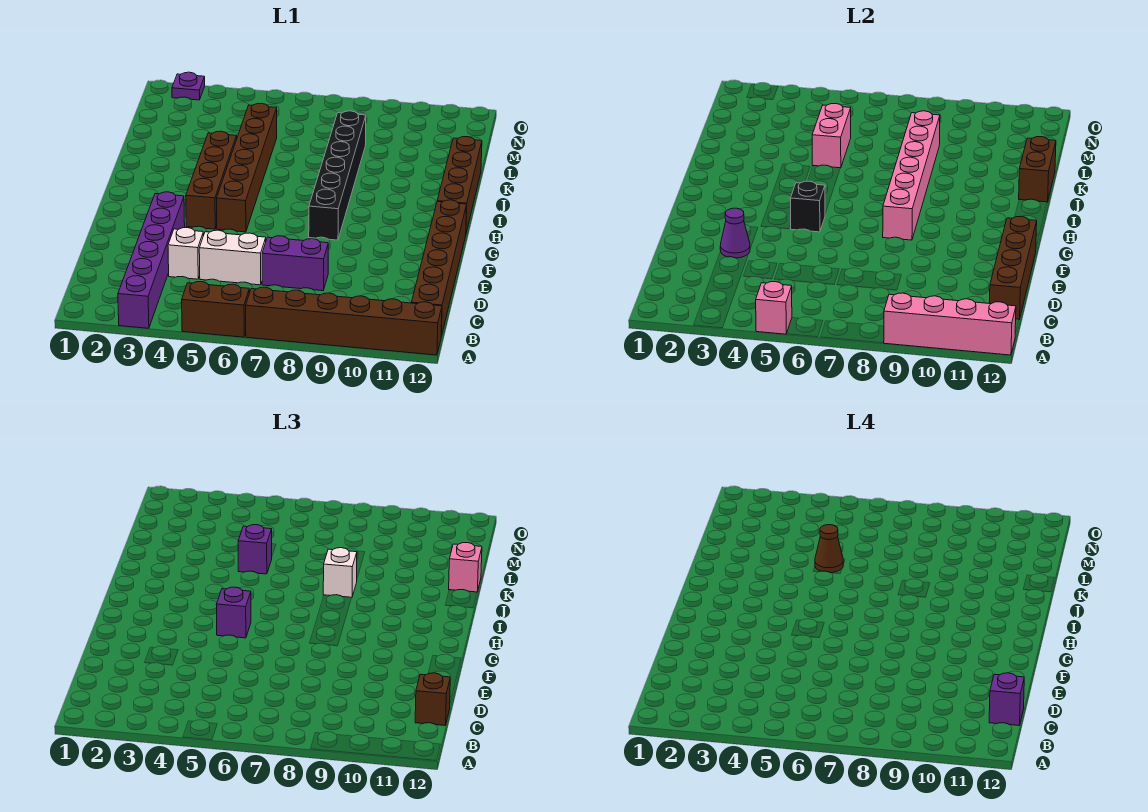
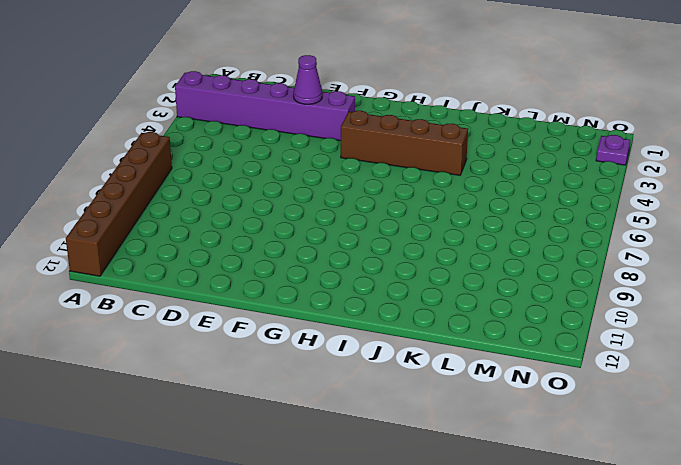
none -> brown brick A5:A6 level 1
none -> brown brick B12:G12 level 1
none -> white brick D4 level 1

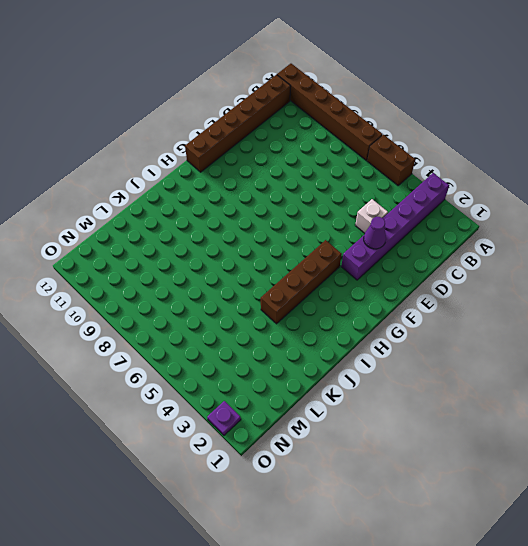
none -> white brick D5:D6 level 1
none -> purple brick D7:D8 level 1
none -> brown brick G5:L5 level 1

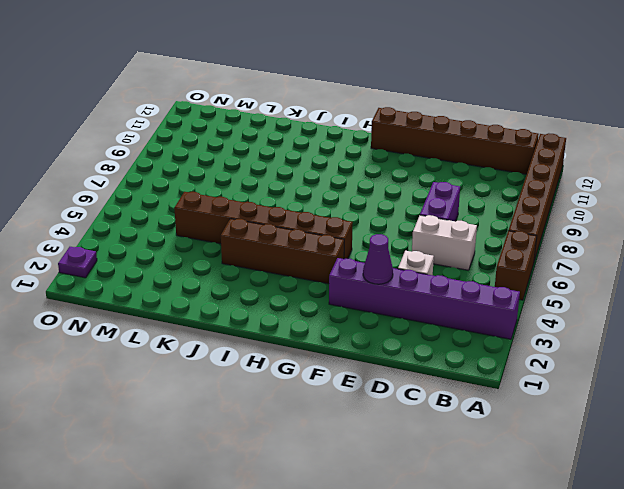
white brick C6:D6 level 1 -> white brick D5:D6 level 1
none -> black brick G8:L8 level 1
none -> brown brick H12:K12 level 1
none -> pink brick A5 level 2

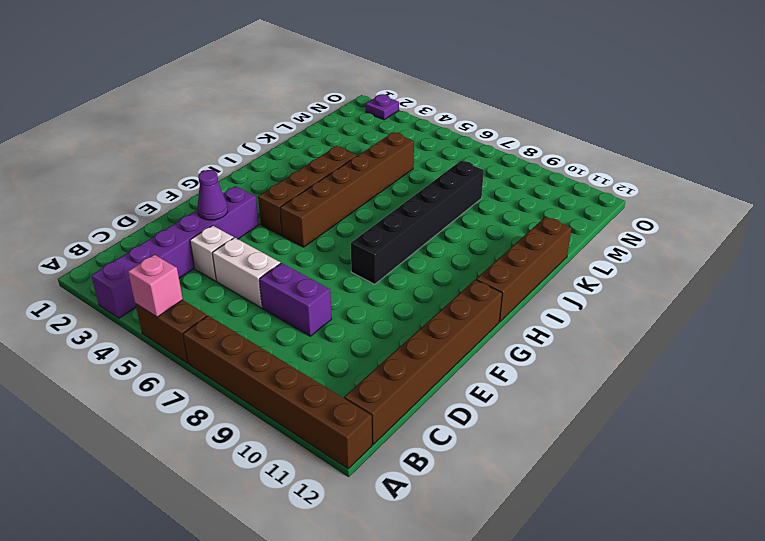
none -> pink brick A9:A12 level 2
none -> brown brick C12:F12 level 2
none -> black brick G5 level 2

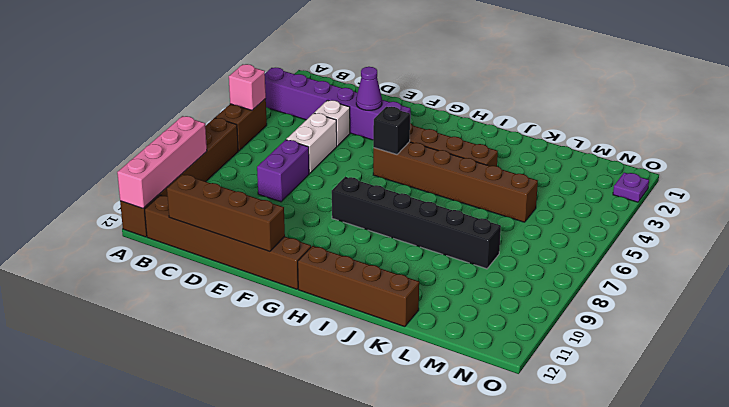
none -> pink brick G8:L8 level 2
none -> brown brick J12:K12 level 2
none -> pink brick K5:L5 level 2

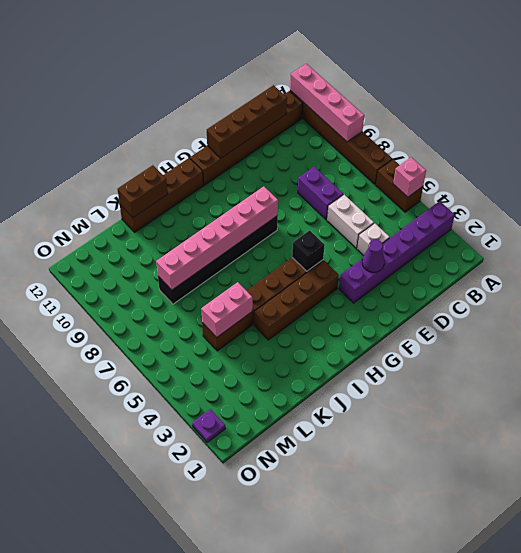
none -> brown brick C12 level 3
none -> purple brick G5 level 3
none -> white brick J8 level 3

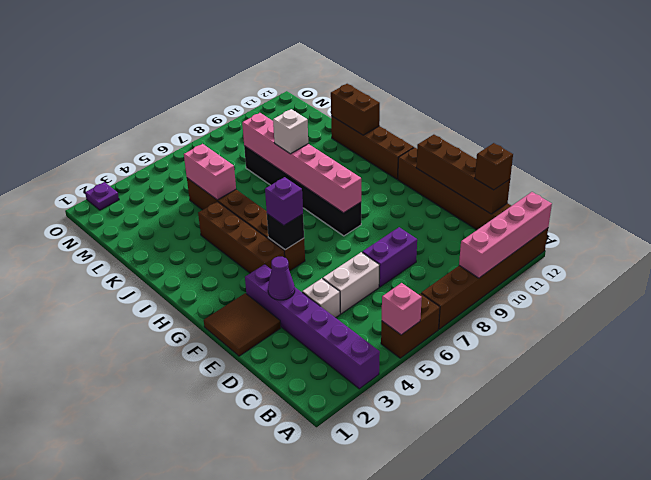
brown tile E1:F2 level 1 -> none
none -> purple brick K5 level 3
none -> pink brick K12 level 3
none -> purple brick C12 level 4

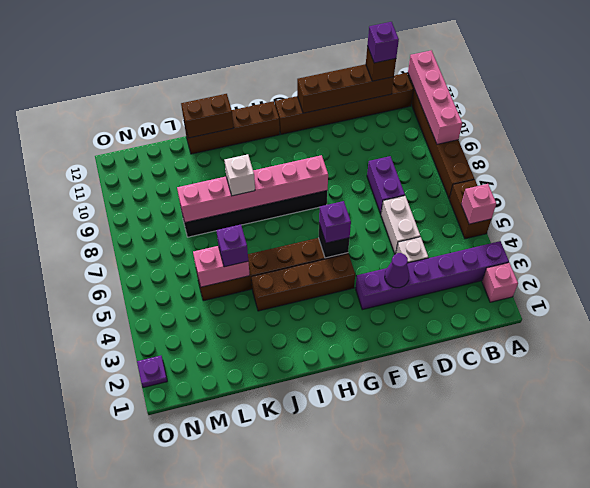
pink brick A2 level 1 -> pink brick K12 level 3
none -> brown cone K5 level 4

